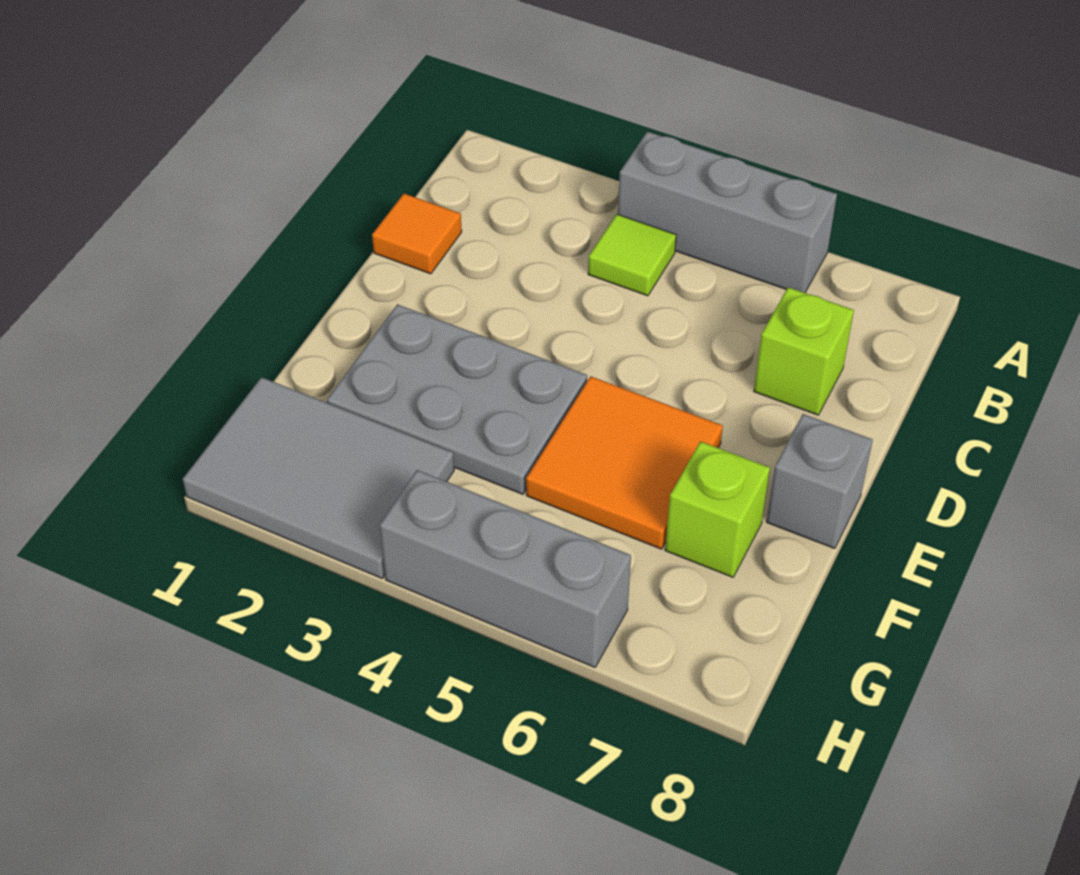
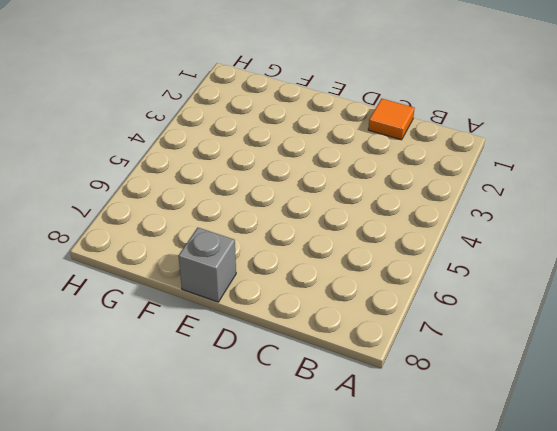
none -> grey brick A4:A6 level 1
none -> lime tile B4 level 1

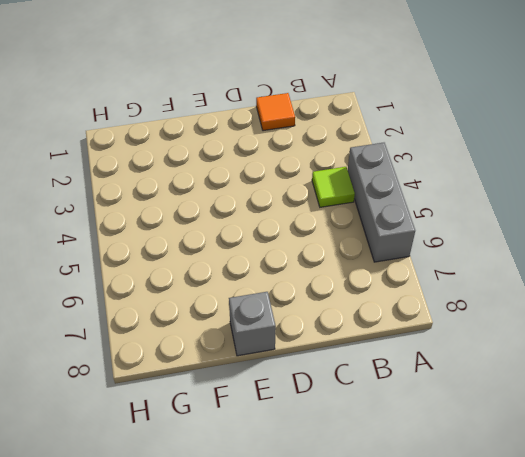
none -> lime brick C7 level 1
none -> grey plate E2:F4 level 1

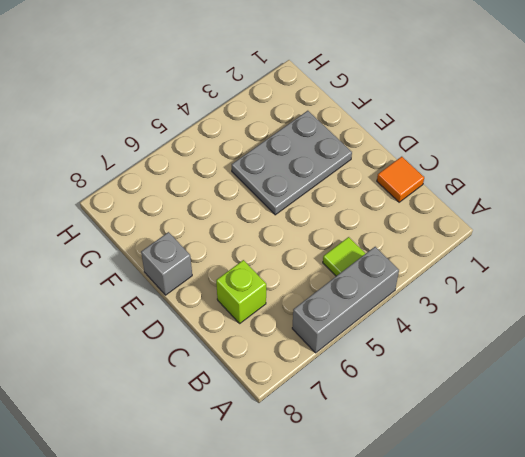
none -> orange tile E5:F6 level 1
none -> lime brick F7 level 1

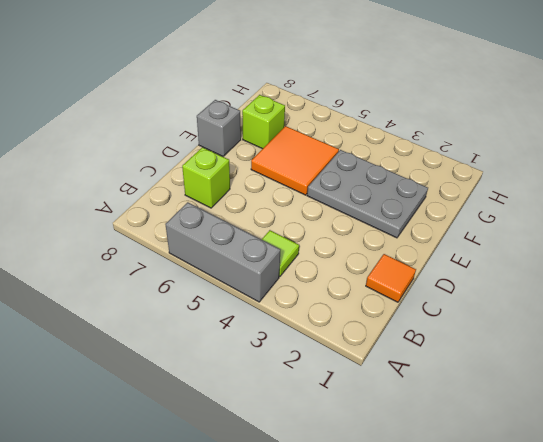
none -> grey tile G1:H3 level 1
none -> grey brick H4:H6 level 1

